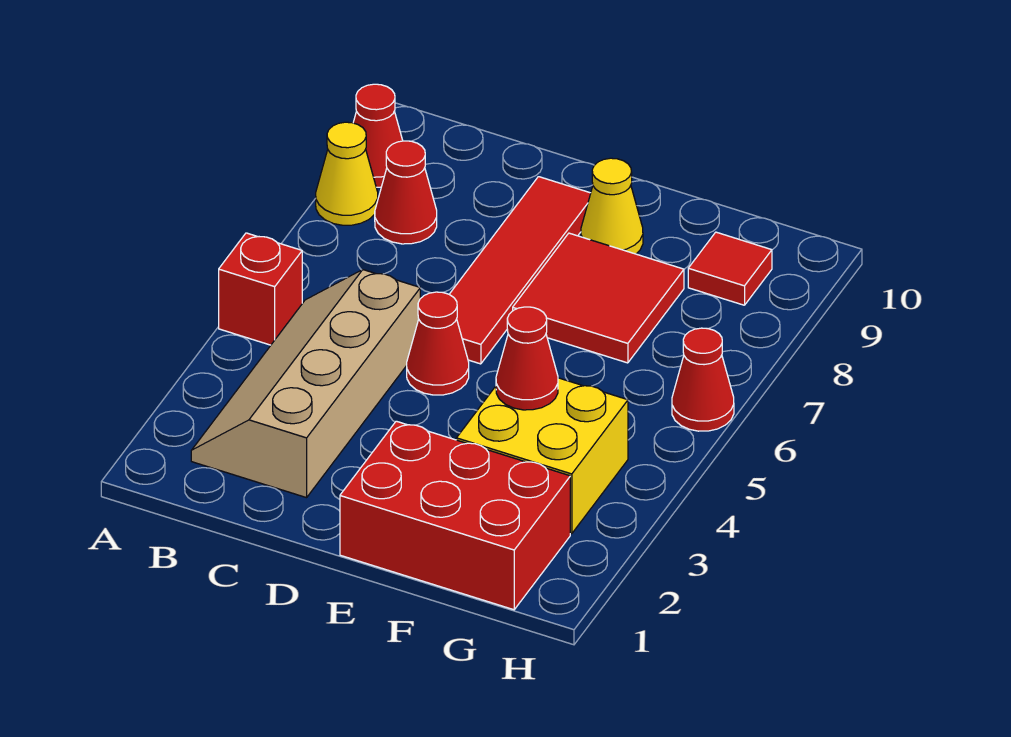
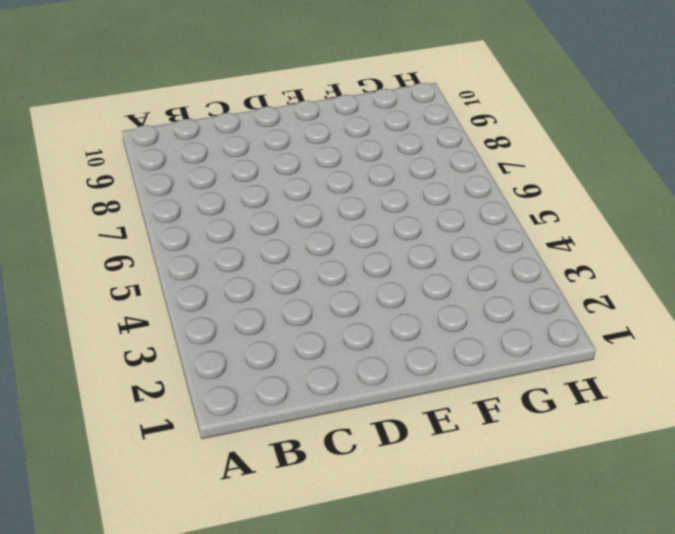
none -> red brick A5 level 1
none -> yellow cone A8 level 1
none -> red cone A9 level 1

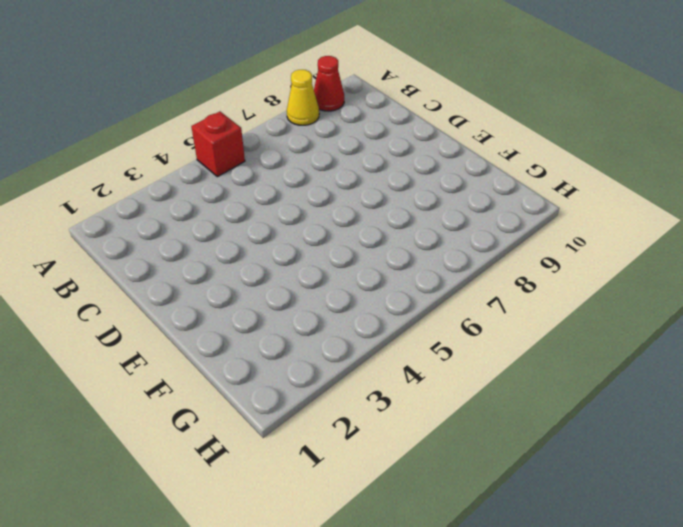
none -> tan slope B2:C5 level 1 top C
none -> red cone B8 level 1
none -> red cone D5 level 1

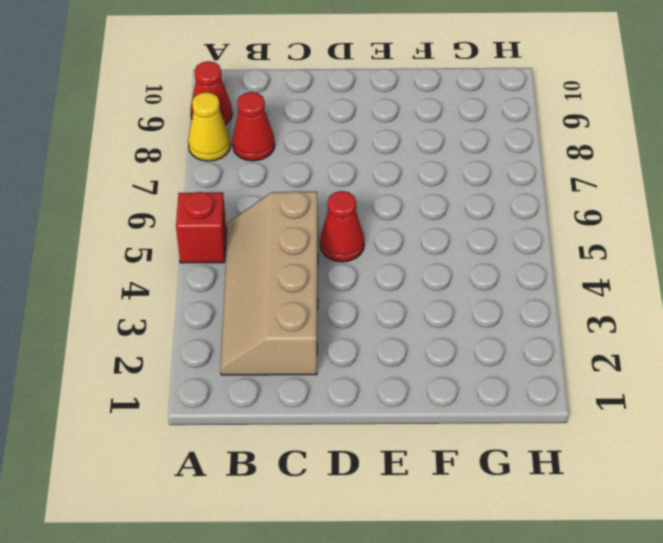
none -> red tile D6:D9 level 1
none -> red brick E1:G2 level 1
none -> red tile E7:F8 level 1

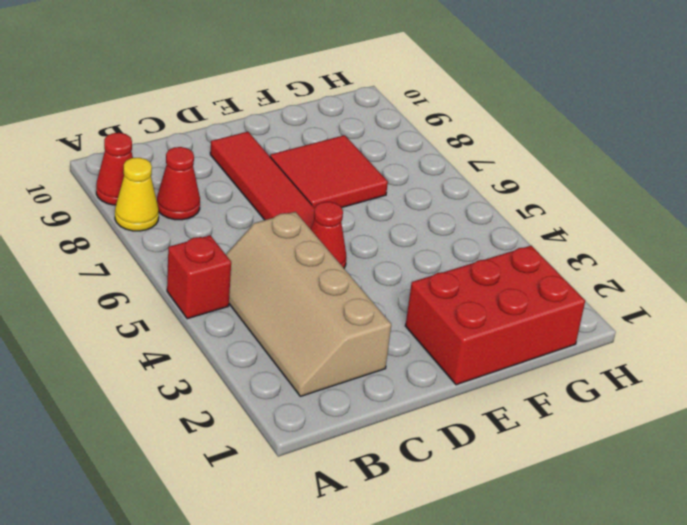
none -> yellow cone E9 level 1
none -> yellow brick F3:G4 level 1
none -> red tile G9 level 1

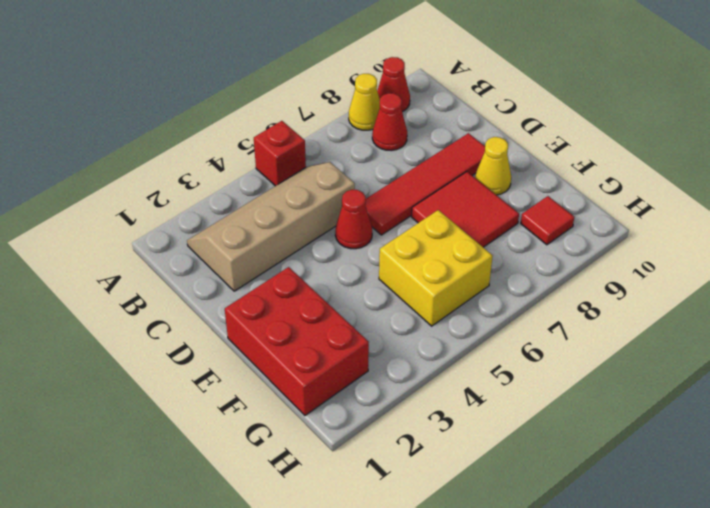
yellow brick F5:G6 level 1 -> yellow brick F3:G4 level 1
none -> red cone H6 level 1
none -> red cone F4 level 2

